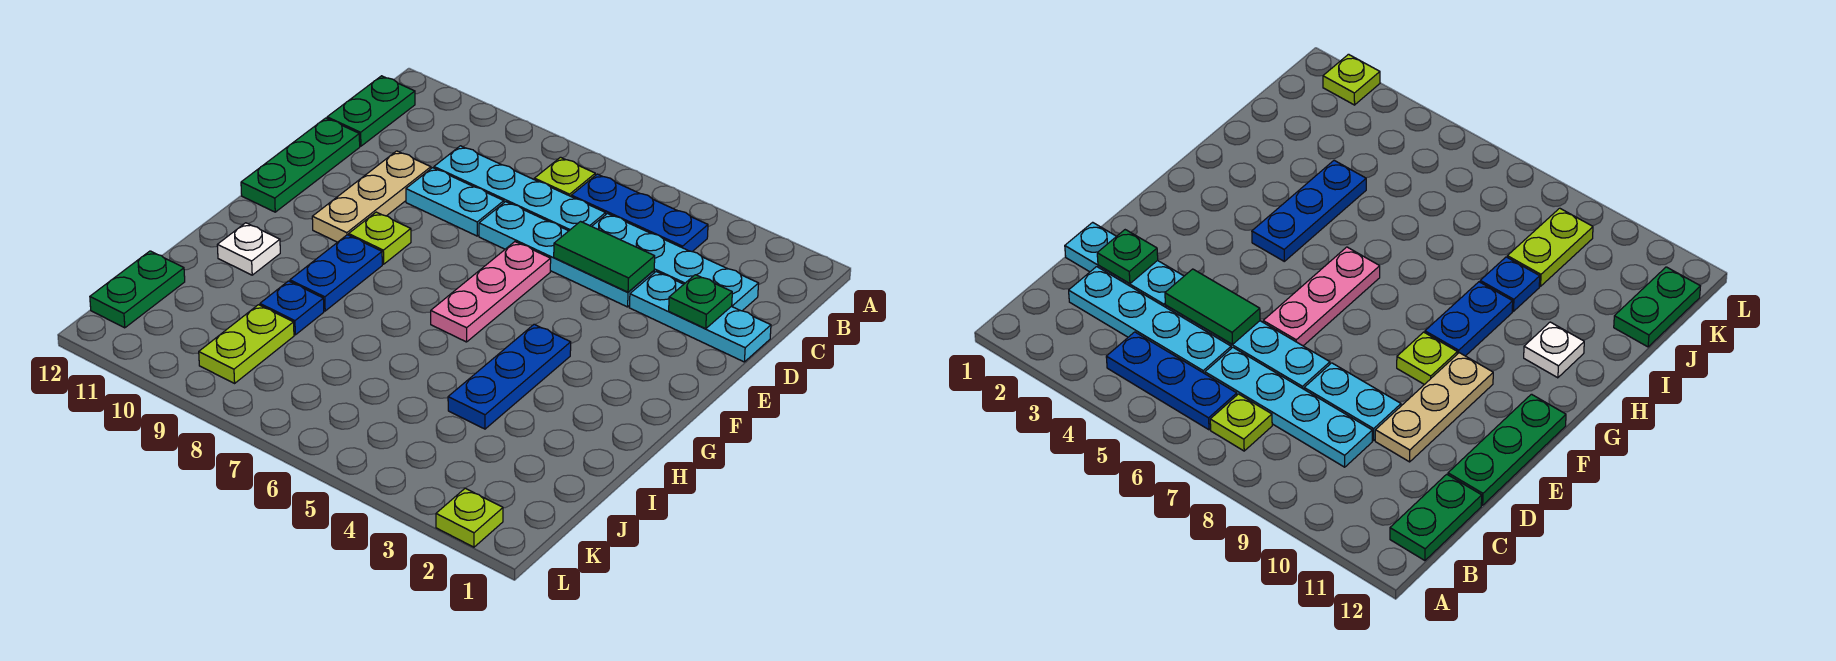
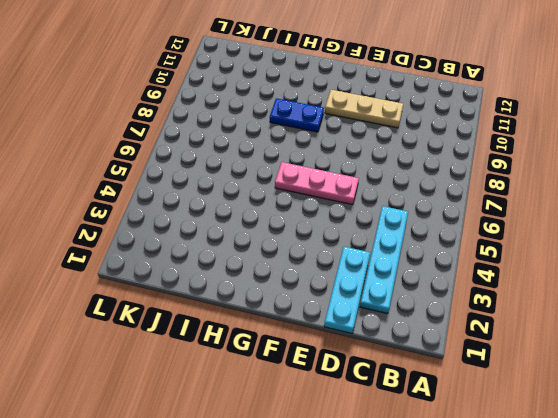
none -> blue plate B4:B6 level 1
none -> lime plate B7 level 1
none -> green plate B12:C12 level 1

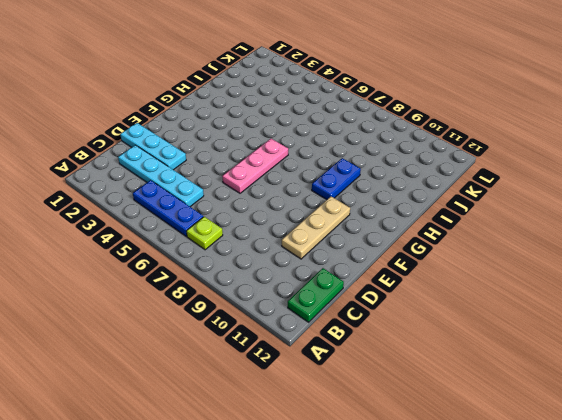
none -> cyan plate C6:C9 level 1
none -> cyan plate D4:D7 level 1
none -> cyan plate D8:D9 level 1

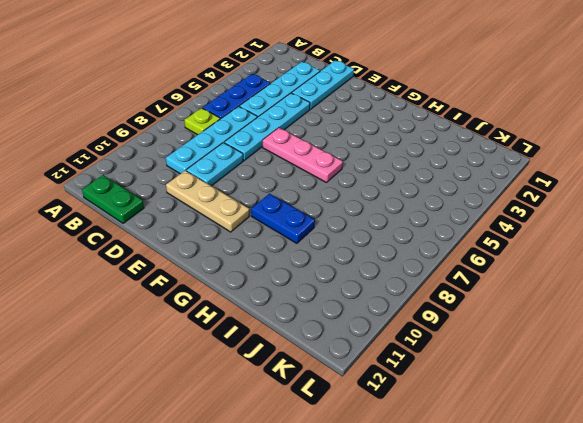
none -> green plate D12:F12 level 1
none -> lime plate F9 level 1
none -> blue plate G4:I4 level 1

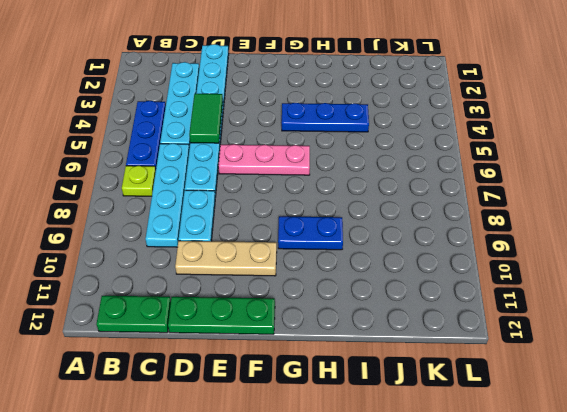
none -> lime plate F9 level 1
none -> white plate H11 level 1
none -> blue plate I9 level 1

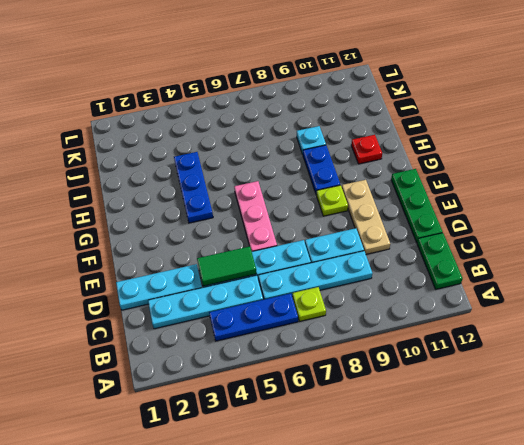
red plate H11 level 1 -> white plate H11 level 1
cyan plate I9 level 1 -> blue plate I9 level 1
none -> lime plate J9:K9 level 1
none -> green plate J12:K12 level 1
none -> lime plate L2 level 1

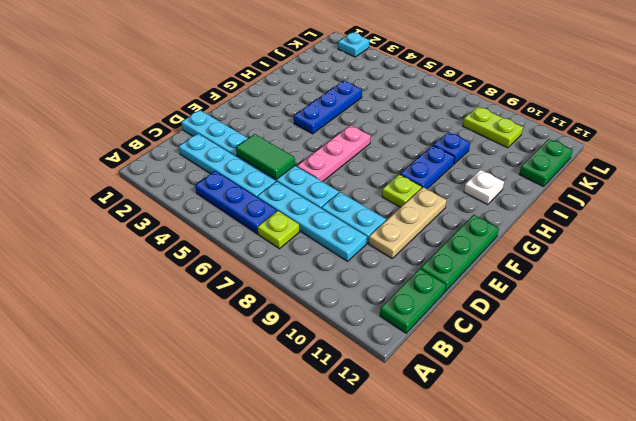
lime plate K9:K10 level 1 -> lime plate J9:K9 level 1
cyan plate L2 level 1 -> lime plate L2 level 1
none -> green plate D2 level 2

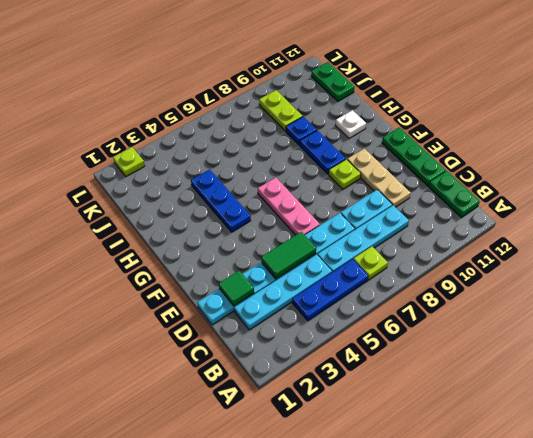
green tile D2 level 2 -> green plate D2 level 2

